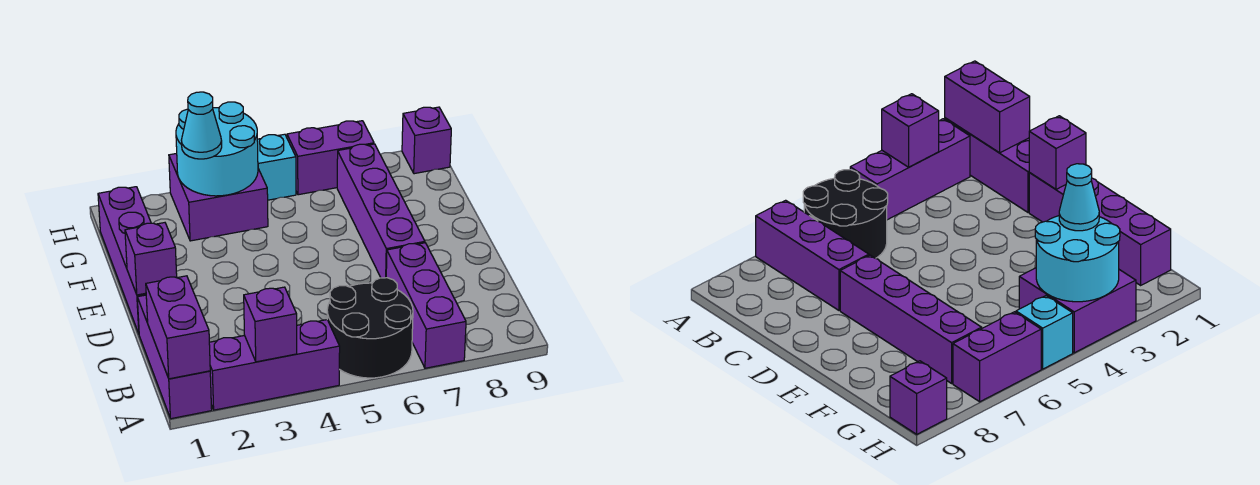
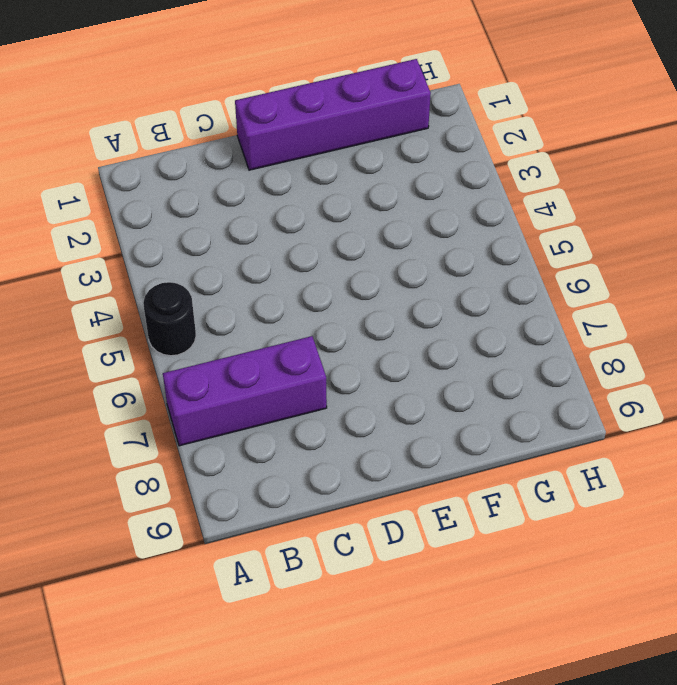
black round brick A5 level 1 -> black round brick A5:B6 level 1
none -> purple brick A1:C1 level 1
none -> purple brick A2:A4 level 1
none -> purple brick D7:G7 level 1

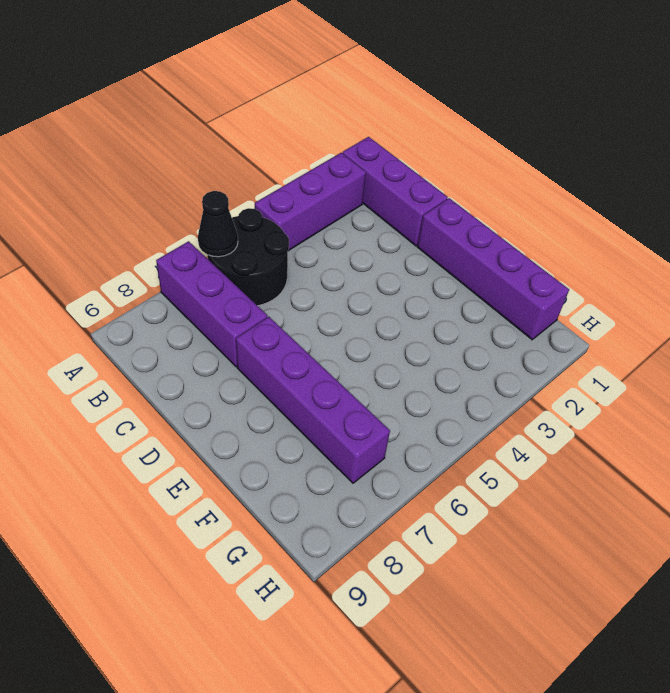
black cone A6 level 2 -> none
none -> purple brick G3:H4 level 1
none -> cyan brick H5 level 1
none -> purple brick H6:H7 level 1

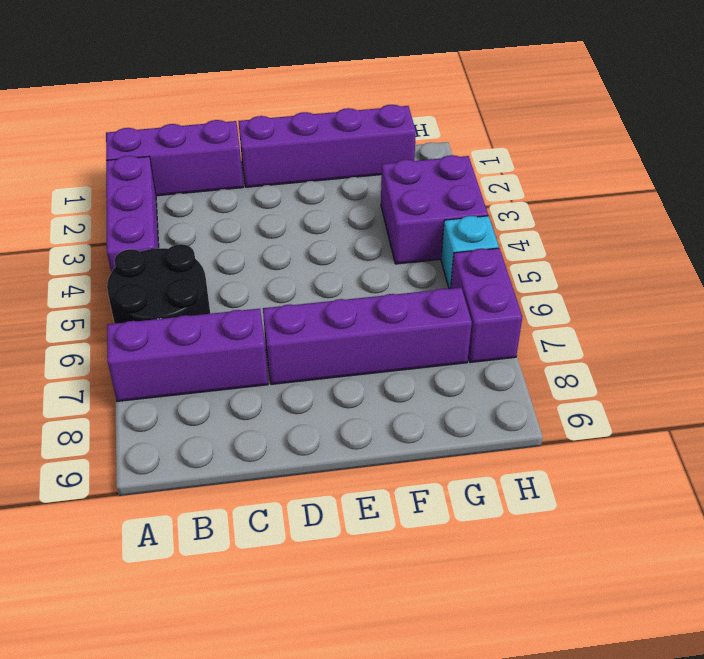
none -> purple brick H9 level 1
none -> purple brick A1:B1 level 2
none -> purple brick A3 level 2

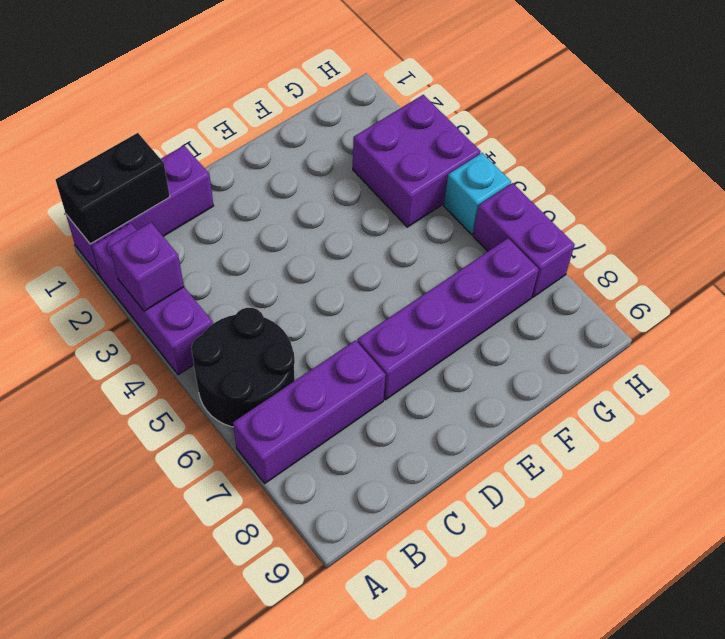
black brick A1:B1 level 2 -> purple brick A1:B1 level 2
none -> purple brick D1:G1 level 1
none -> purple brick H9 level 1
none -> purple brick D1 level 2

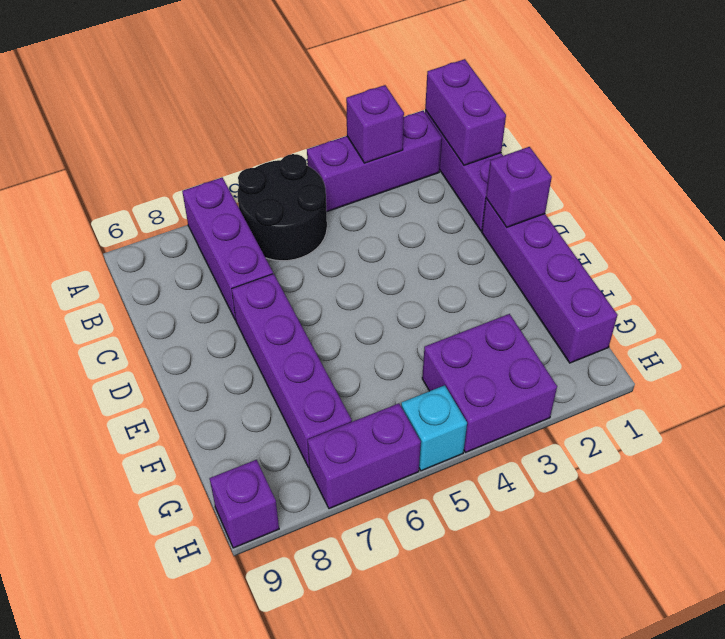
none -> cyan round brick G3:H4 level 2
none -> cyan cone G3 level 3

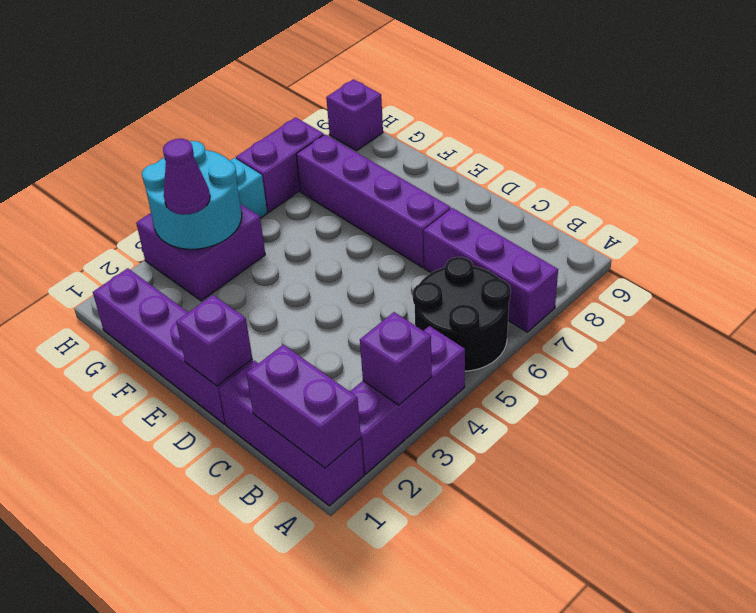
purple cone G3 level 3 -> cyan cone G3 level 3

